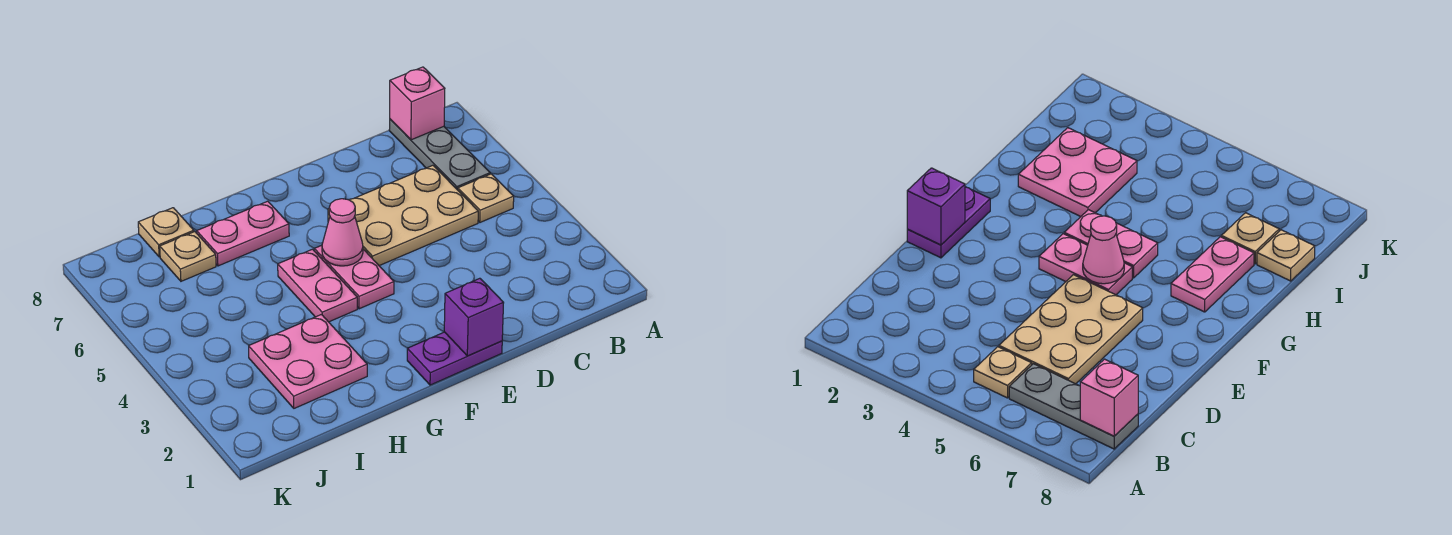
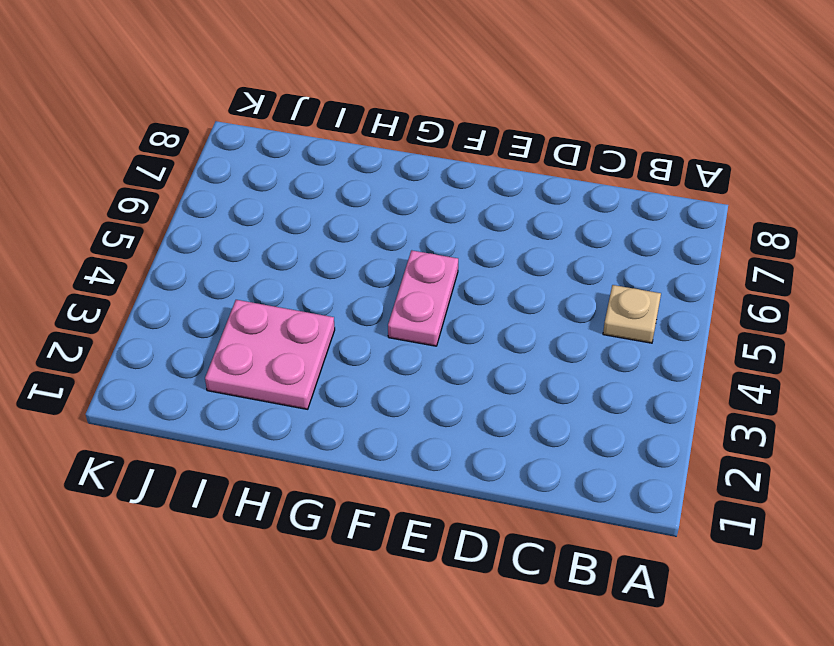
none -> grey plate B6:B8 level 1
none -> tan plate C5:E6 level 1
none -> purple plate E1:F1 level 1

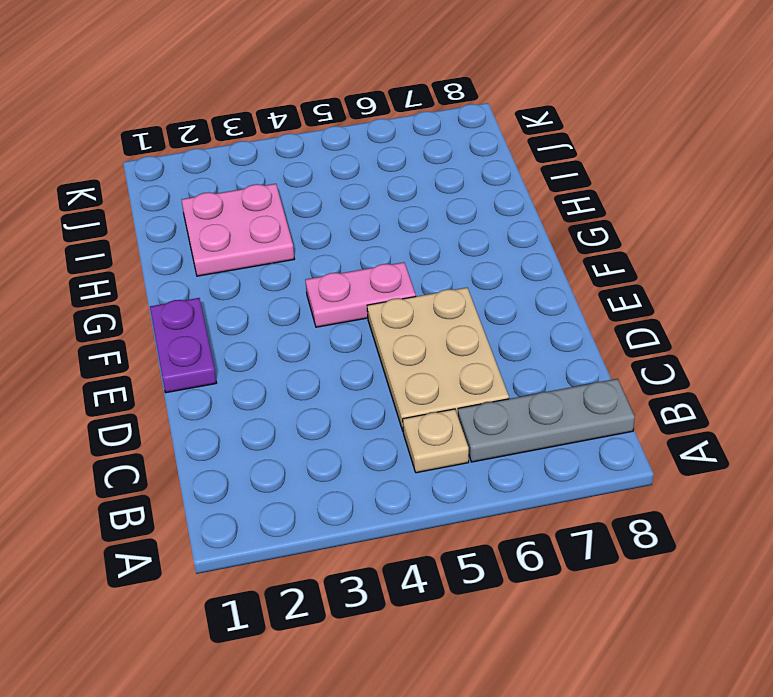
none -> pink plate G4:G5 level 1
none -> pink plate G7:H7 level 1
none -> tan plate I7 level 1

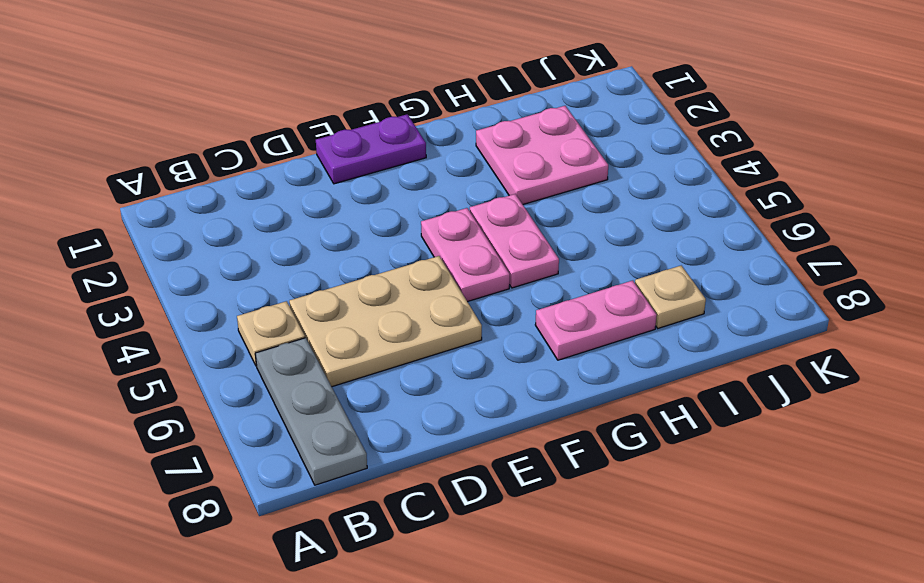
none -> tan plate I8 level 1
none -> pink brick B8 level 2
none -> purple brick E1 level 2

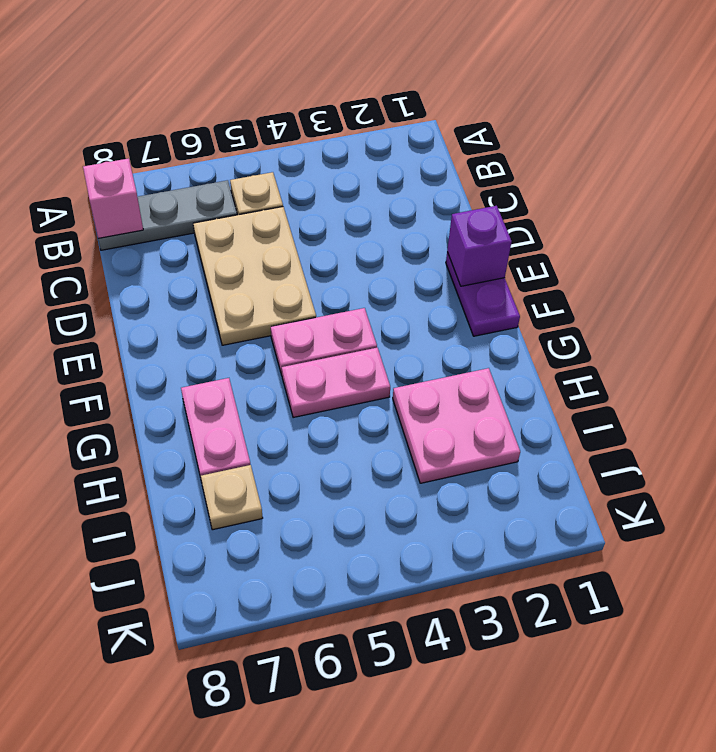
none -> tan plate I8 level 1
none -> pink cone F5 level 2

